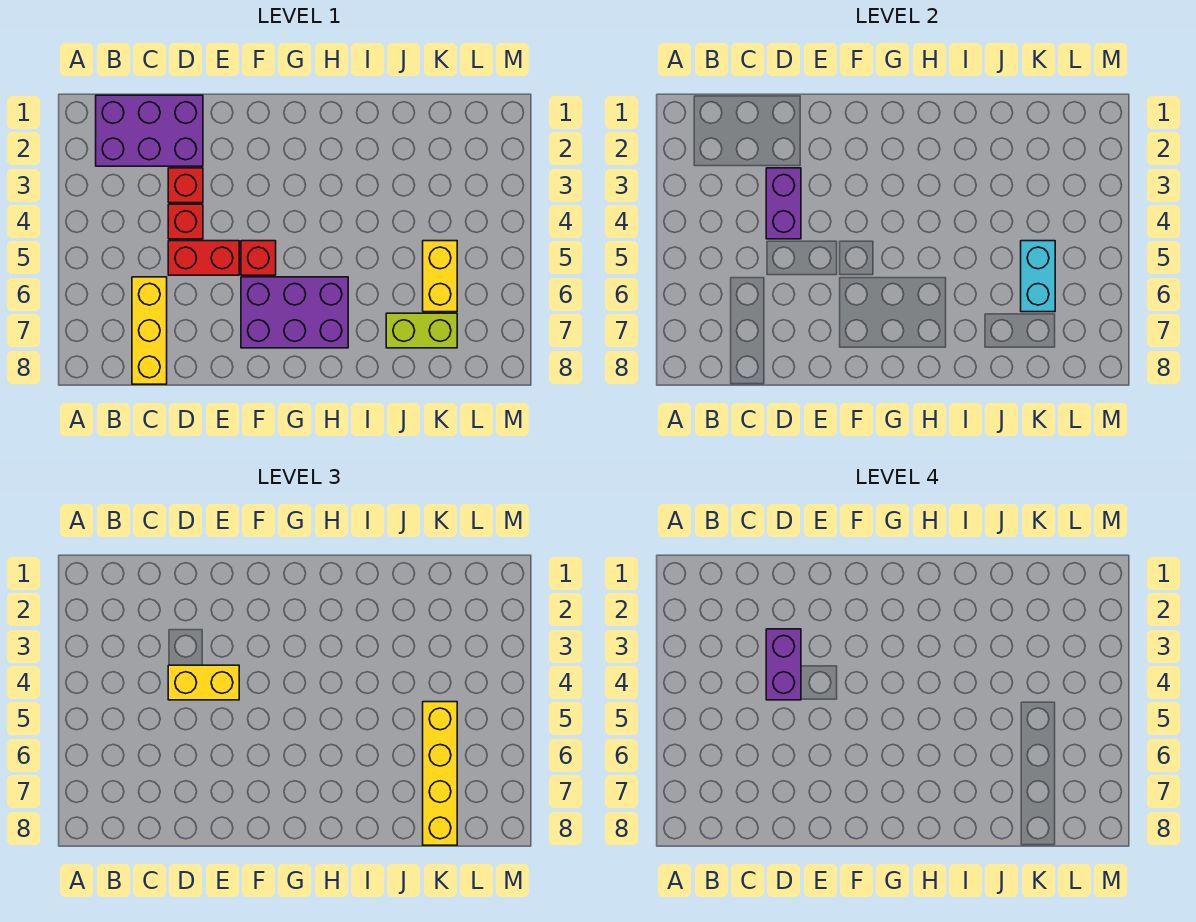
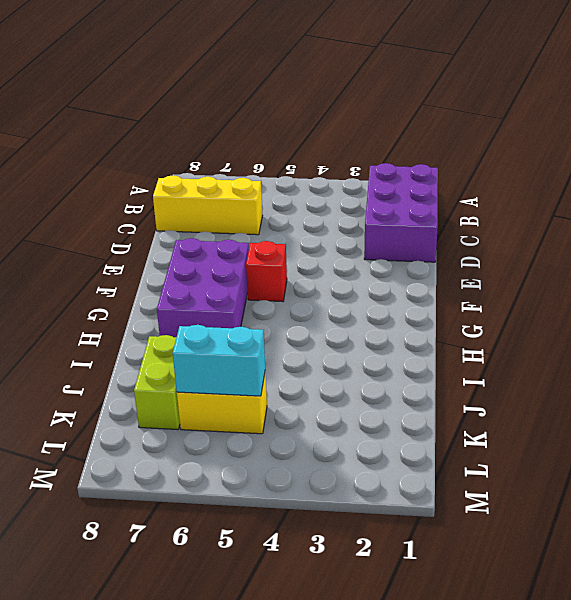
none -> red brick D3 level 1
none -> red brick D4 level 1
none -> red brick D5:E5 level 1

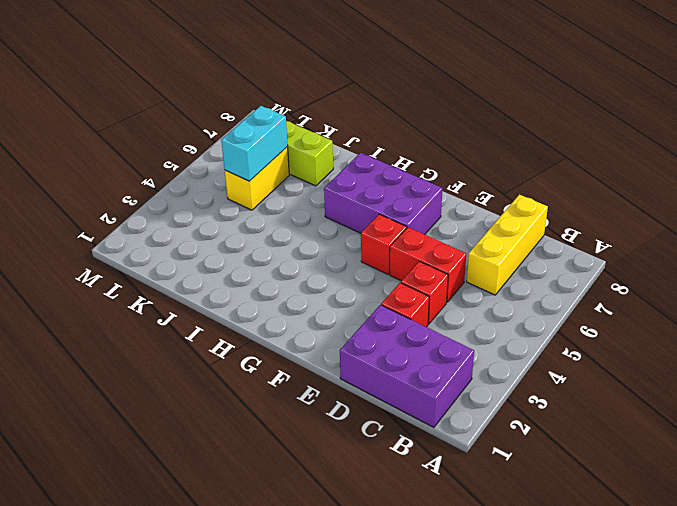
none -> purple brick D3:D4 level 2
none -> yellow brick D4:E4 level 3
none -> yellow brick K5:K8 level 3

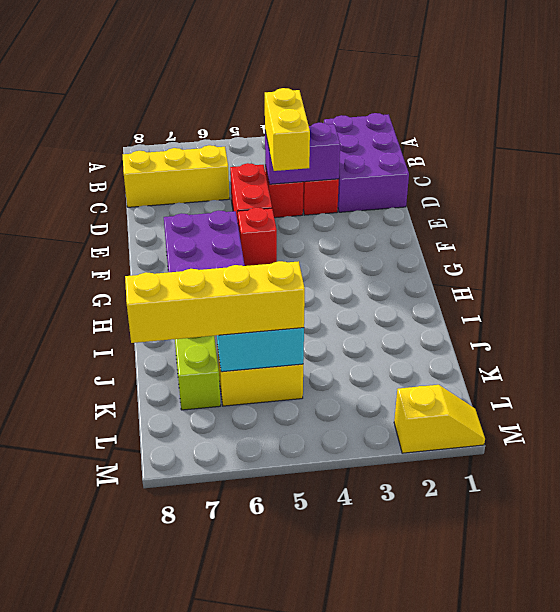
yellow slope M1:M2 level 1 top 2 -> none
none -> purple brick D3:D4 level 4

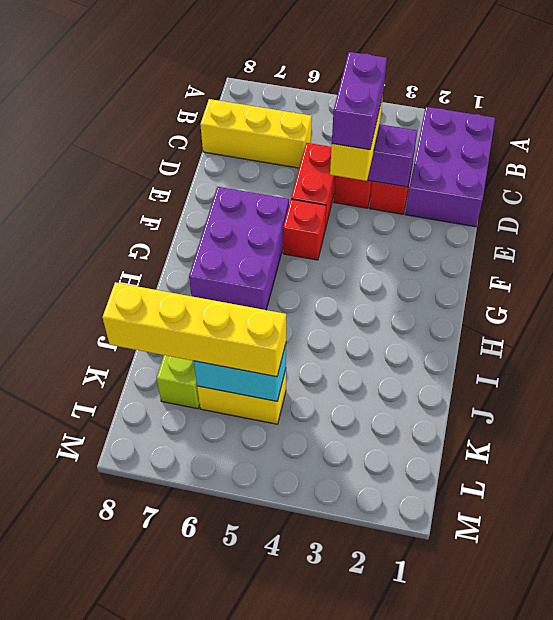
purple brick D4:E4 level 4 -> purple brick D3:D4 level 4

